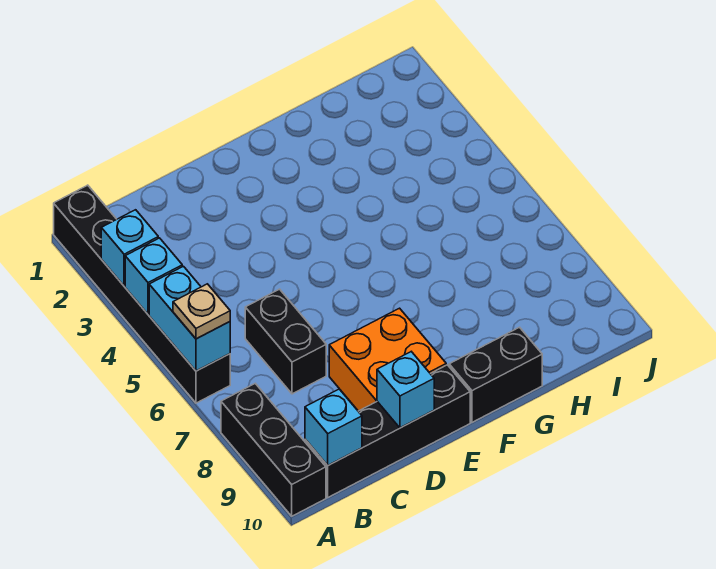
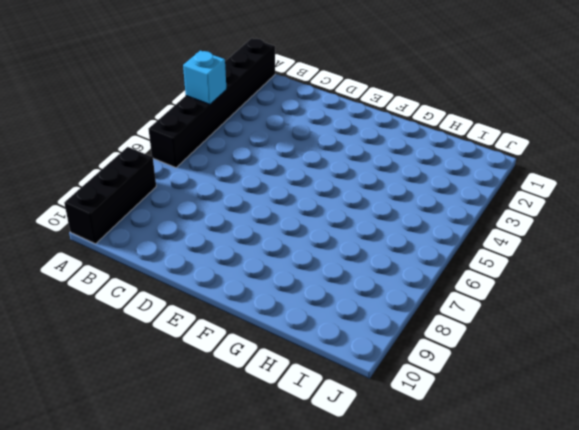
none -> black brick B10:E10 level 1
none -> black brick C6:C7 level 1
none -> orange brick D8:E9 level 1

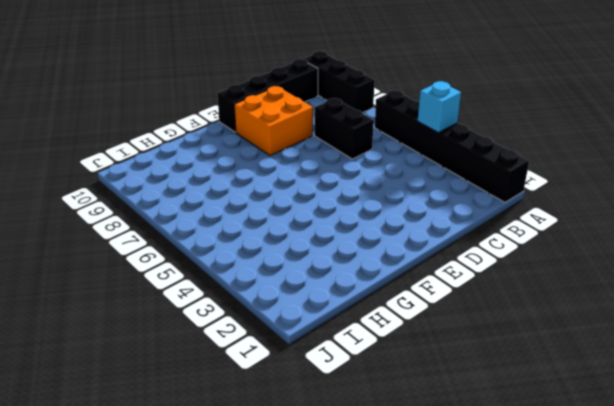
none -> black brick F10:G10 level 1
none -> cyan brick A3 level 2
none -> cyan brick A5:A6 level 2

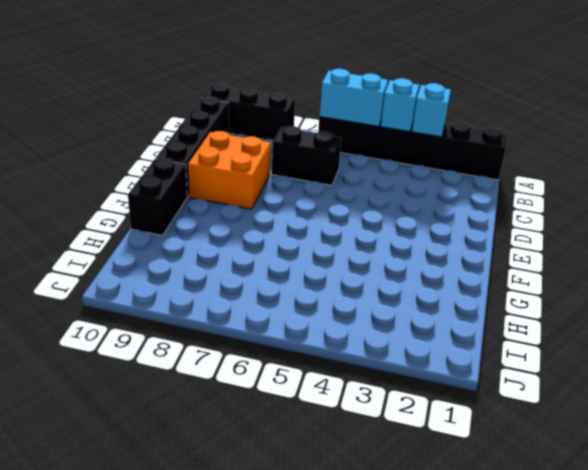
none -> cyan brick B10 level 2
none -> cyan brick D10 level 2
none -> tan plate A6 level 3

